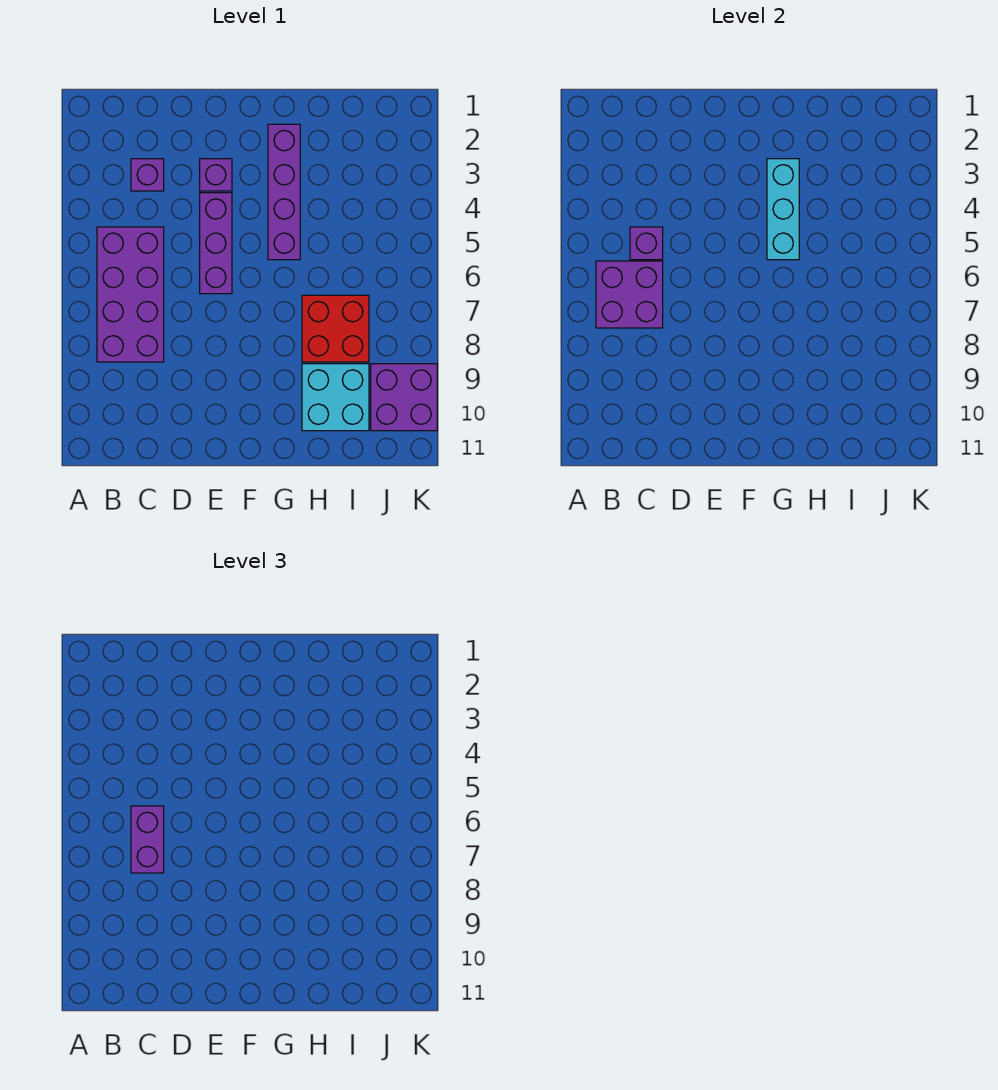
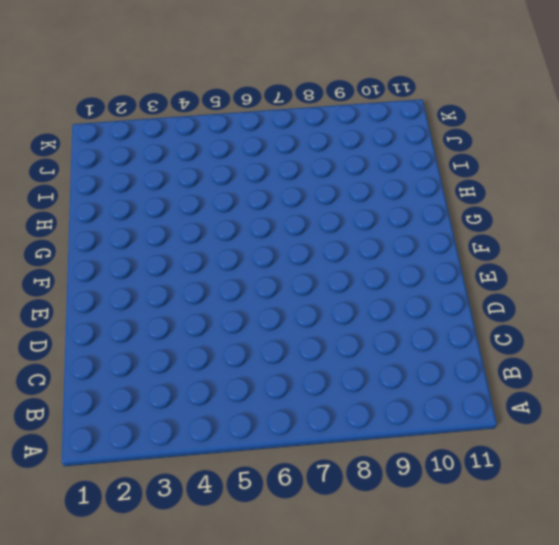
none -> purple brick B5:C8 level 1
none -> purple brick C3 level 1
none -> purple brick E3 level 1

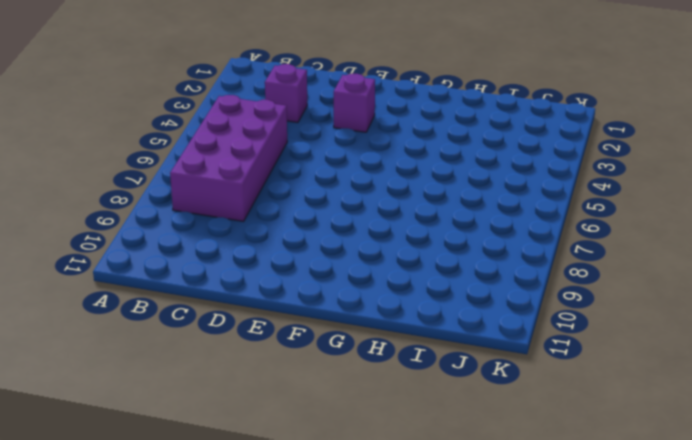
none -> purple brick E4:E6 level 1
none -> purple brick G2:G5 level 1
none -> red brick H7:I8 level 1

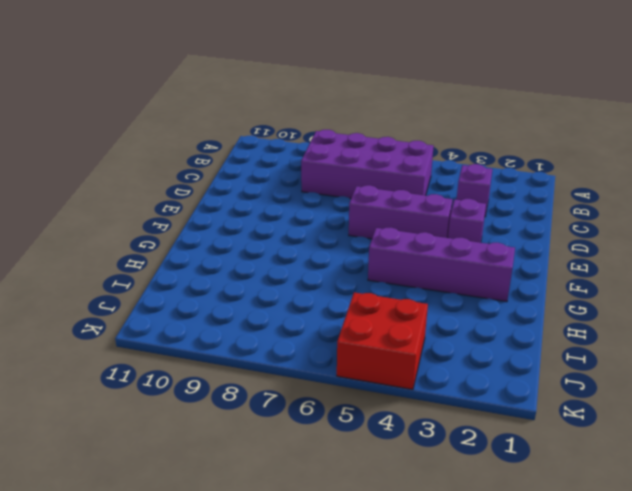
red brick J4:K5 level 1 -> red brick H7:I8 level 1
none -> cyan brick H9:I10 level 1
none -> purple brick J9:K10 level 1
none -> purple brick B6:C7 level 2

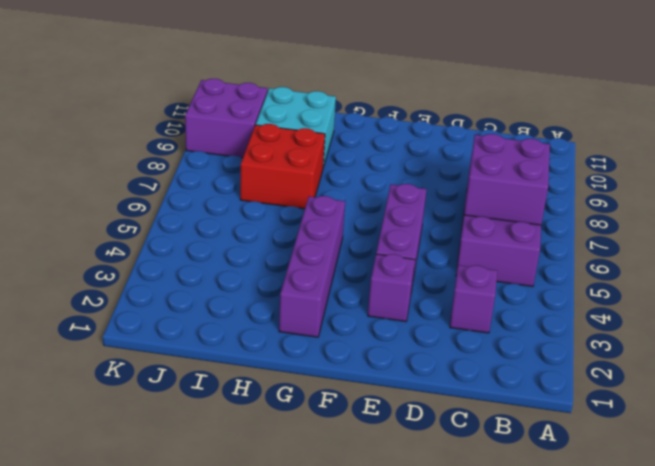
none -> purple brick C5 level 2
none -> cyan brick G3:G5 level 2
none -> purple brick C6:C7 level 3

